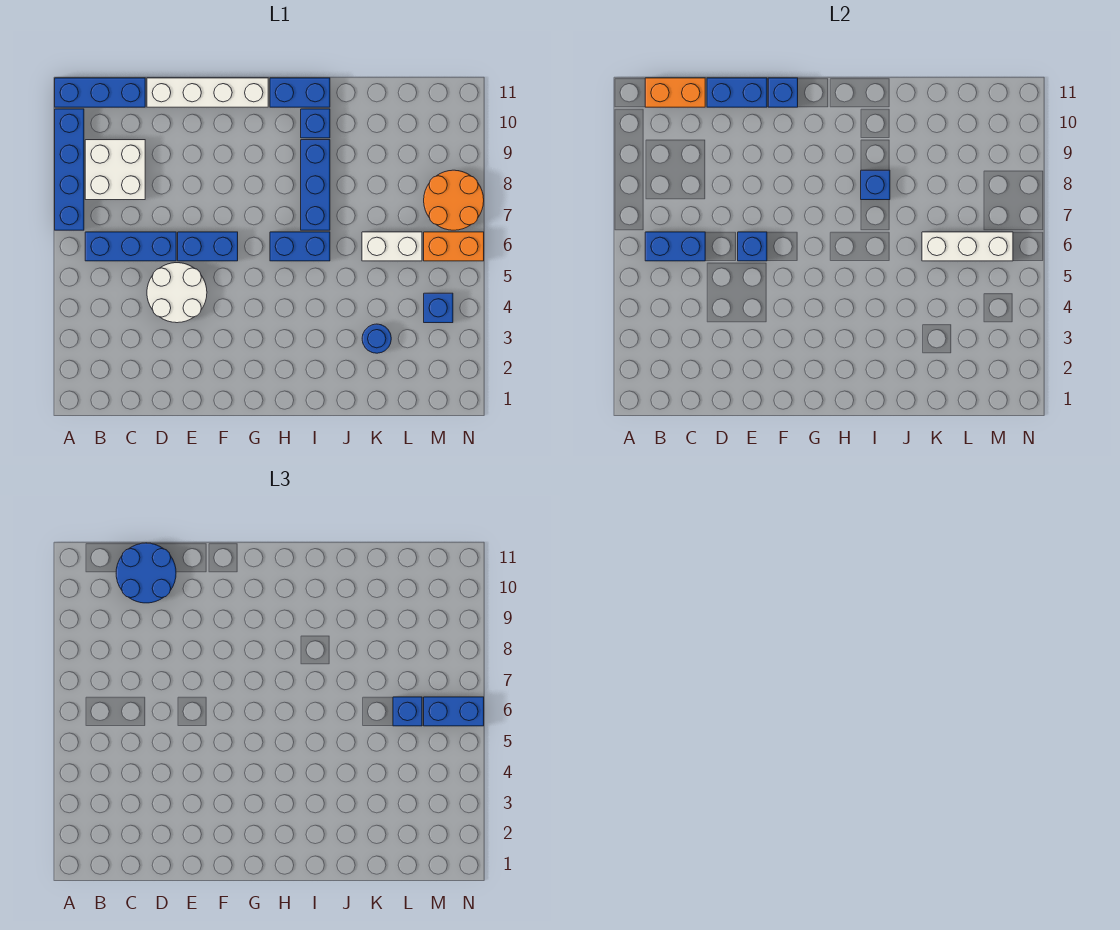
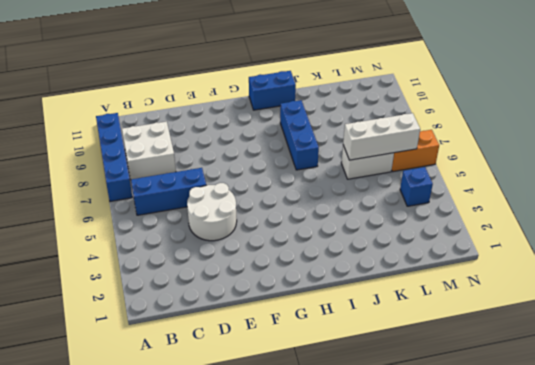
none -> blue brick A11:C11 level 1
none -> white brick D11:G11 level 1
none -> blue brick E6:F6 level 1

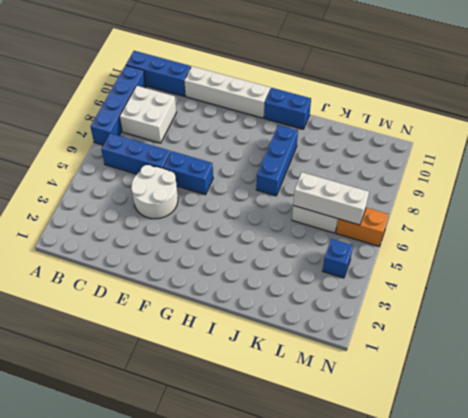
none -> blue brick H6:I6 level 1
none -> blue brick I10 level 1
none -> blue round brick K3 level 1

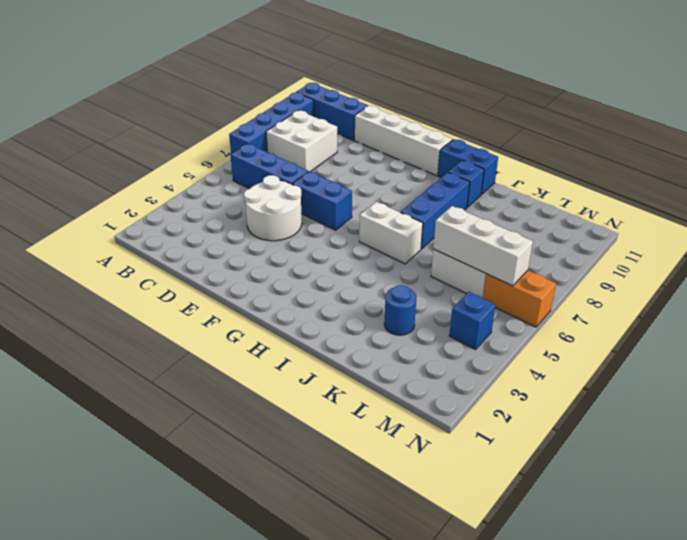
white brick H6:I6 level 1 -> blue brick H6:I6 level 1
none -> orange round brick M7:N8 level 1
none -> blue brick B6:C6 level 2
none -> orange brick B11:C11 level 2

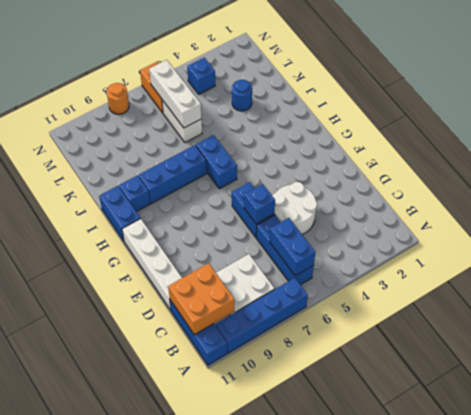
orange brick B10:C11 level 2 -> orange brick B11:C11 level 2
orange round brick N8 level 1 -> orange round brick M7:N8 level 1
none -> blue brick D11:E11 level 2
none -> blue brick F11 level 2
none -> blue brick I8 level 2

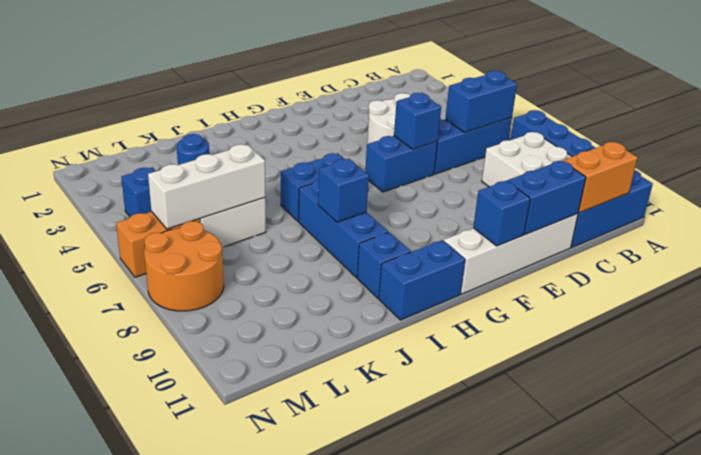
none -> blue round brick C10:D11 level 3
none -> blue brick L6 level 3
none -> blue brick M6:N6 level 3

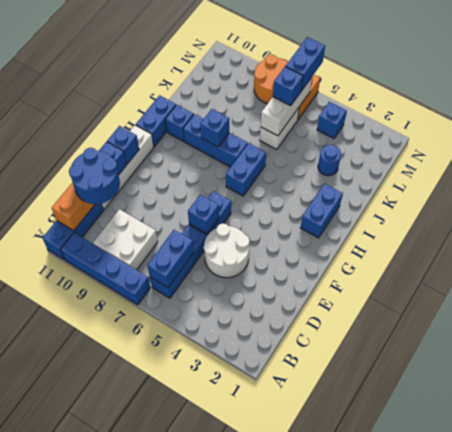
blue brick H2:I2 level 1 -> none

